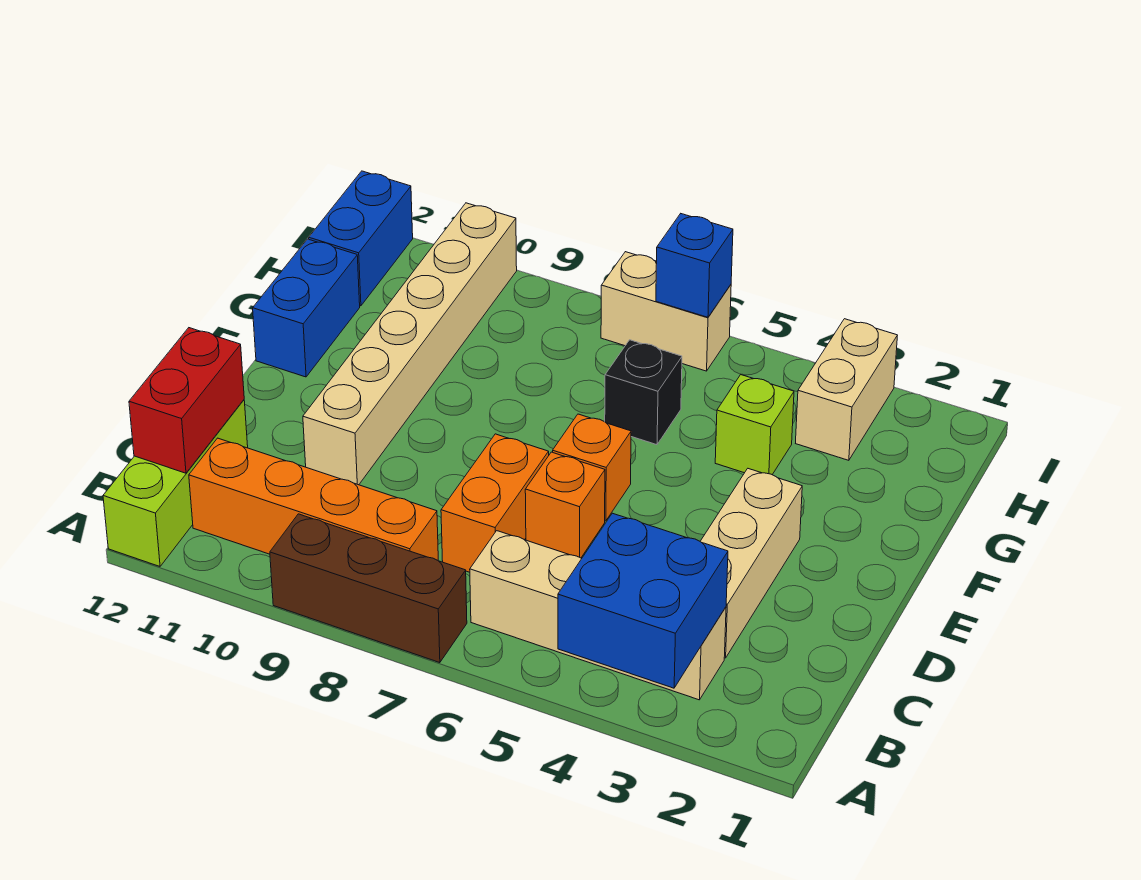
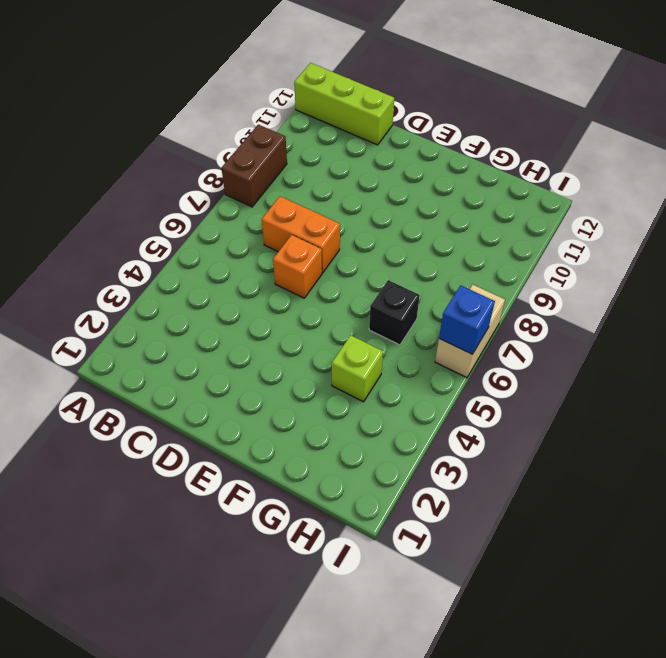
brown brick A8:A9 level 1 -> brown brick A7:A9 level 1
none -> tan brick B3:B6 level 1
none -> orange brick B8:B11 level 1
none -> tan brick C3:E3 level 1

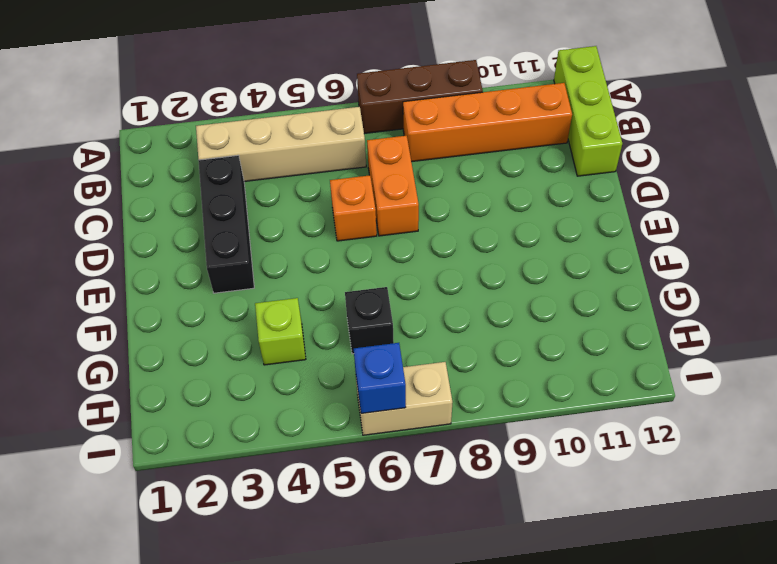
black brick C3:E3 level 1 -> tan brick C3:E3 level 1
none -> tan brick D10:I10 level 1
none -> orange brick E6 level 1
none -> blue brick F12:G12 level 1

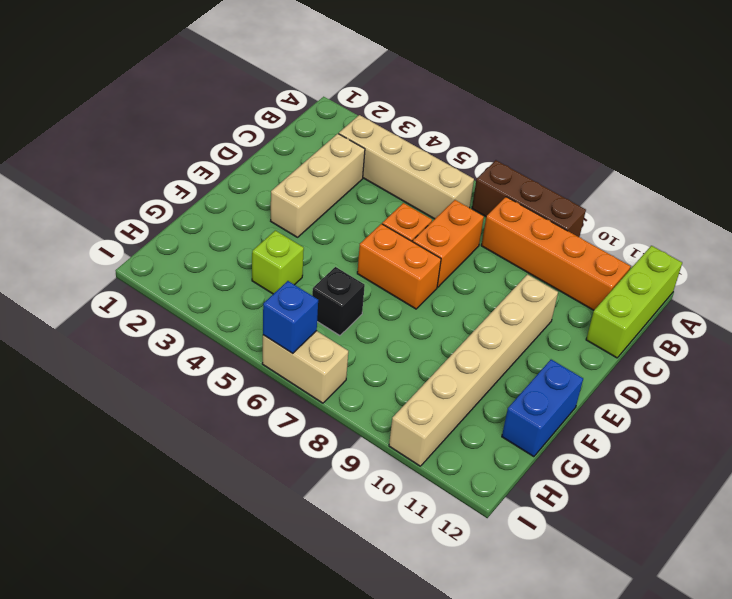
orange brick E6:E7 level 1 -> orange brick E6 level 1
none -> tan brick H3:I3 level 1
none -> blue brick H12:I12 level 1
none -> blue brick A3:B4 level 2

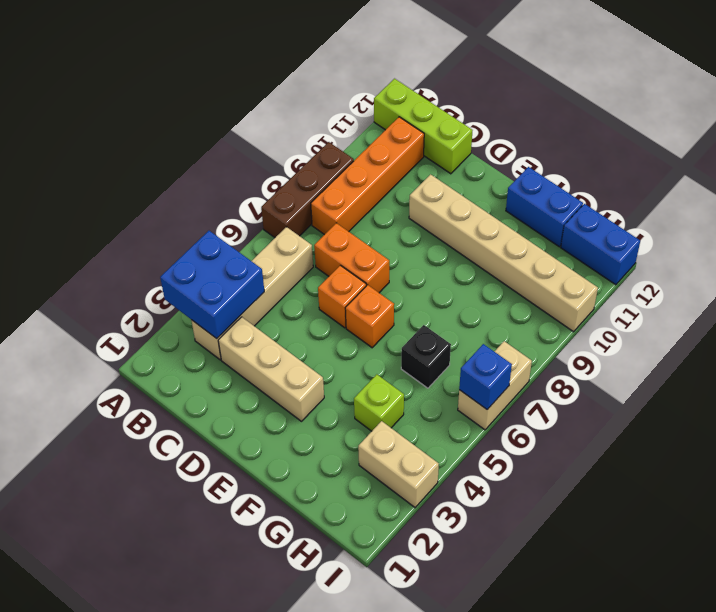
none -> red brick B12:C12 level 2

